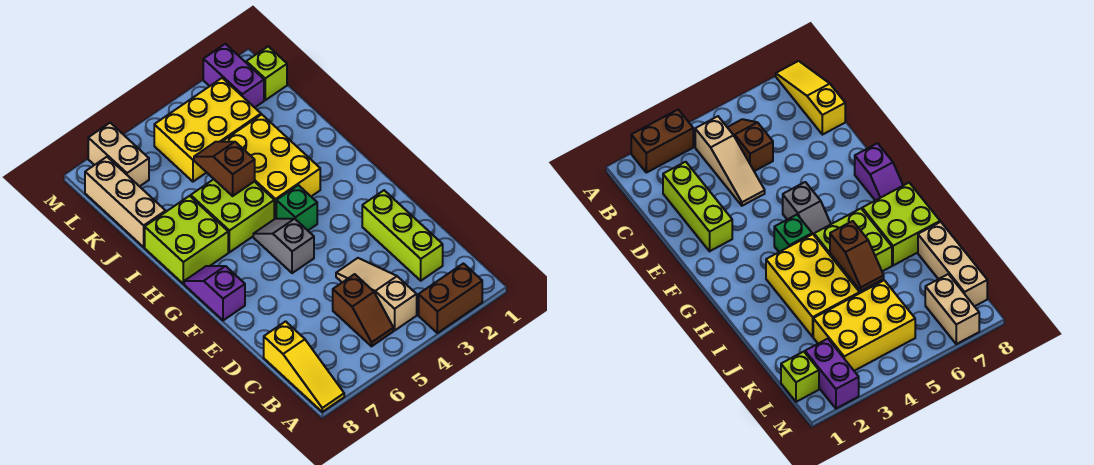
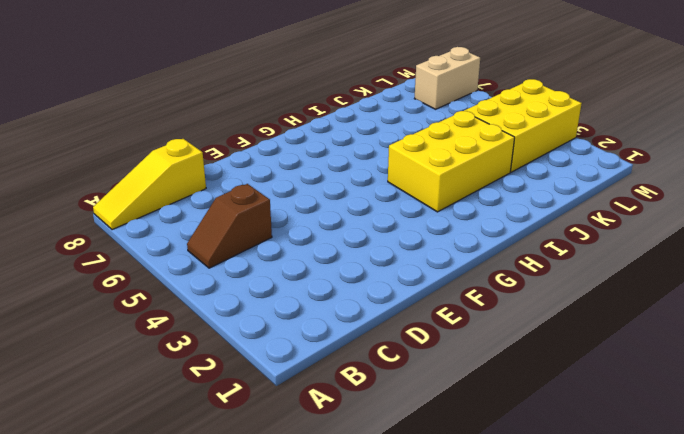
yellow brick K3:M4 level 1 -> yellow brick K3:L5 level 1
none -> brown brick A2:A3 level 1
none -> tan slope B4:D4 level 1 top B
none -> lime brick C2:E2 level 1

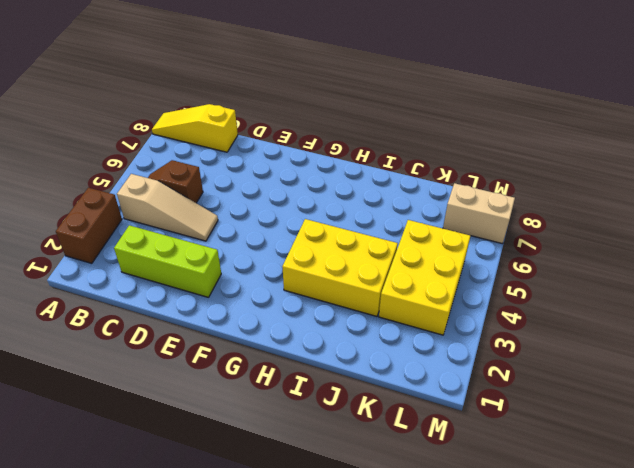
none -> grey slope F5:G5 level 1 top F
none -> purple slope F8:G8 level 1 top F
none -> green brick G4 level 1

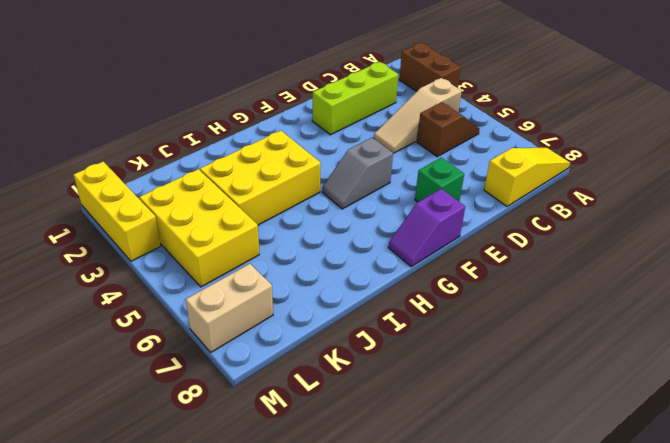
green brick E7 level 1 -> green brick G4 level 1
yellow brick M1:M3 level 1 -> purple brick L2:M2 level 1
none -> lime brick H5:I6 level 1
none -> lime brick H7:I8 level 1
none -> tan brick J8:L8 level 1

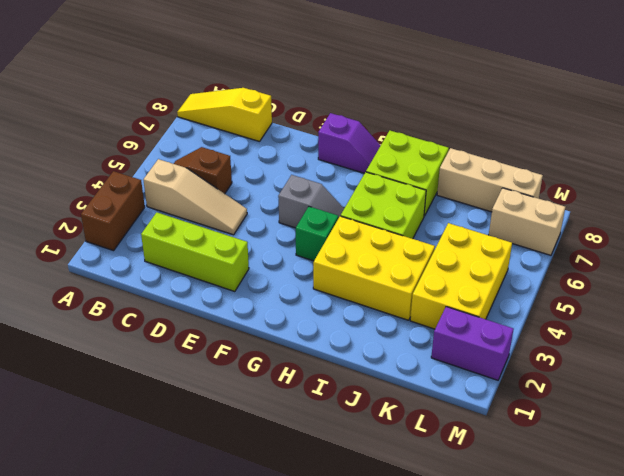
none -> lime brick L1 level 1
none -> brown slope I5:J5 level 2 top I

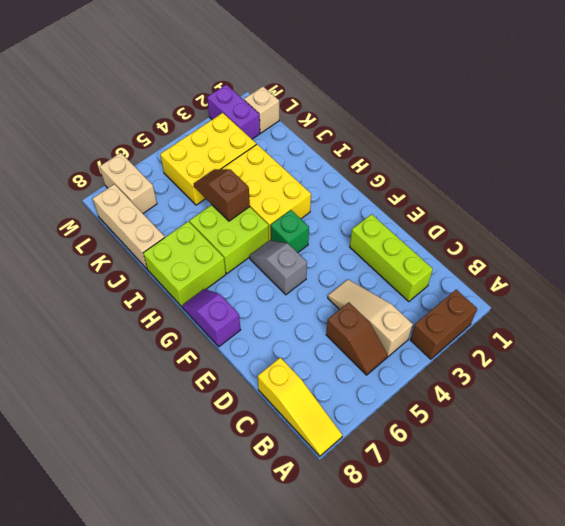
tan brick L1 level 1 -> lime brick L1 level 1

